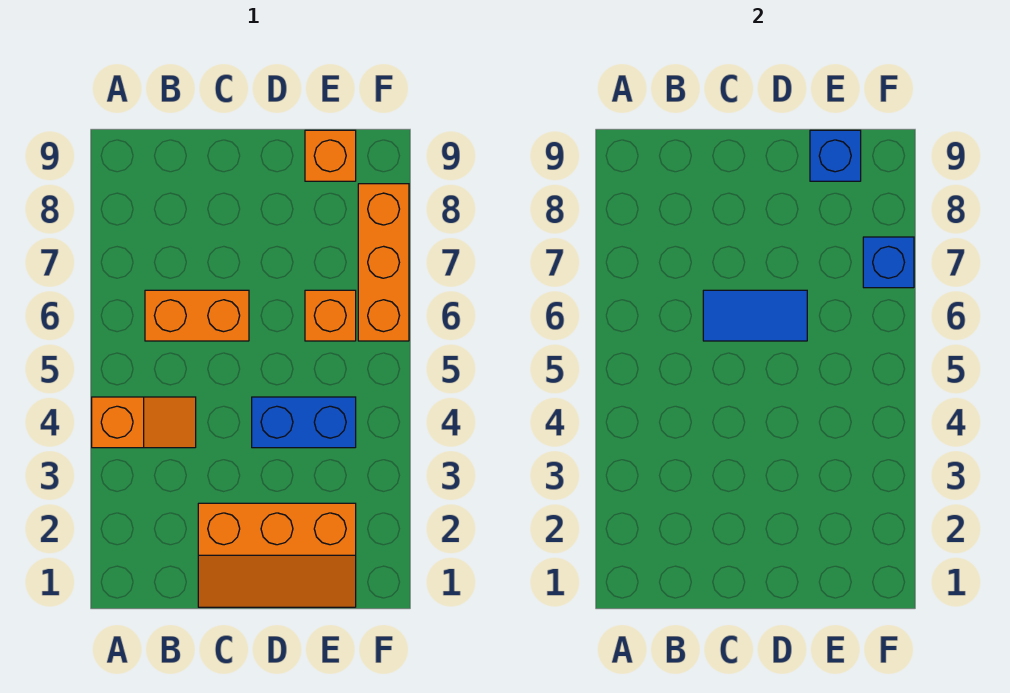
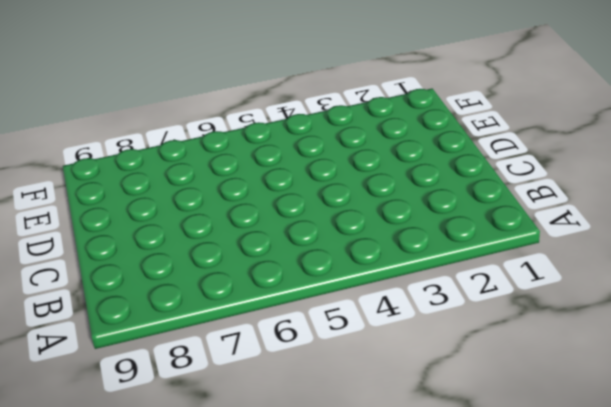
none -> orange slope A4:B4 level 1 top A
none -> orange brick B6:C6 level 1

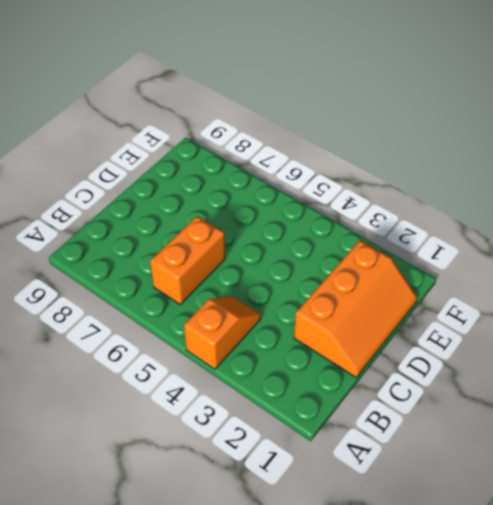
none -> blue brick D4:E4 level 1
none -> orange brick E6 level 1

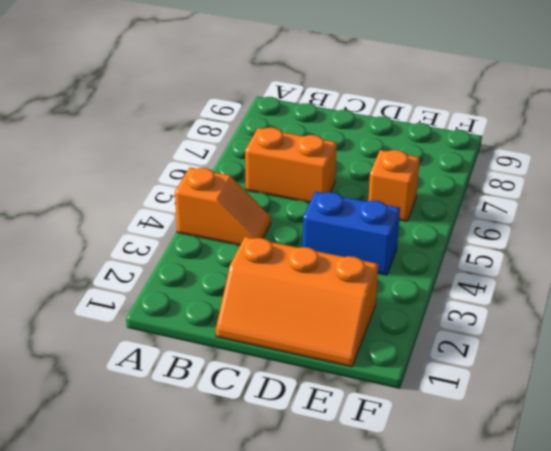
none -> orange brick E9 level 1
none -> orange brick F6:F8 level 1

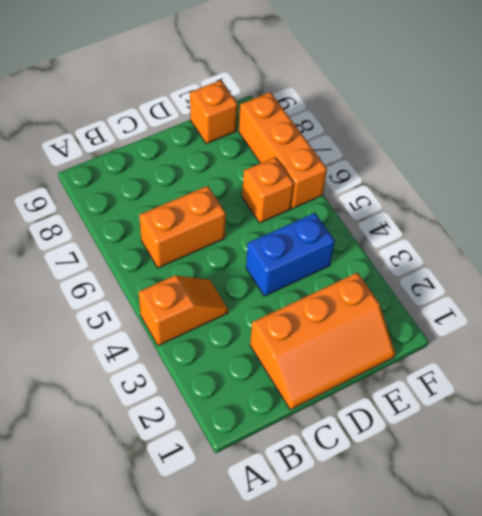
none -> blue tile C6:D6 level 2
none -> blue brick E9 level 2

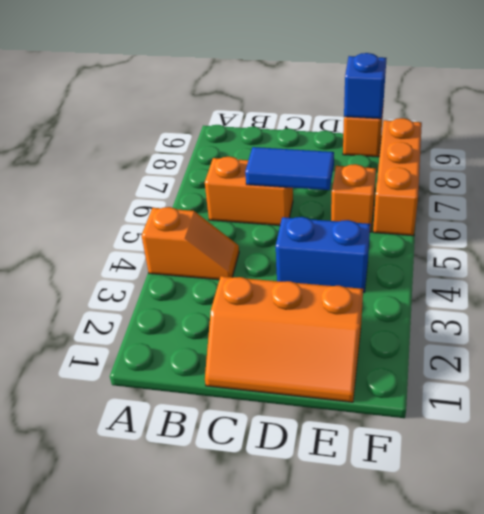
none -> blue brick F7 level 2

